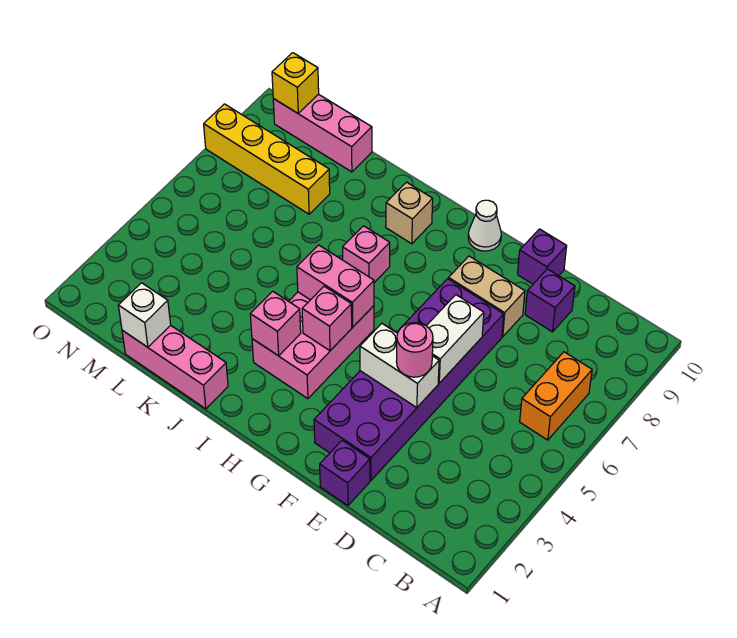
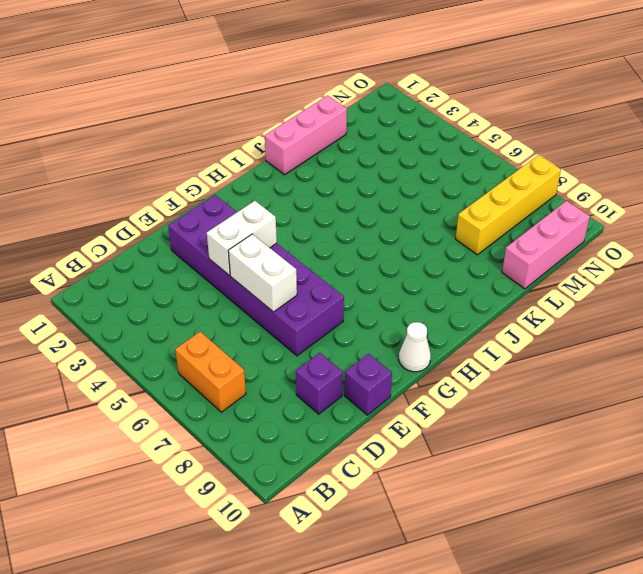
none -> purple brick E1 level 1
none -> tan brick E8:F8 level 1
none -> pink brick H3:I5 level 1

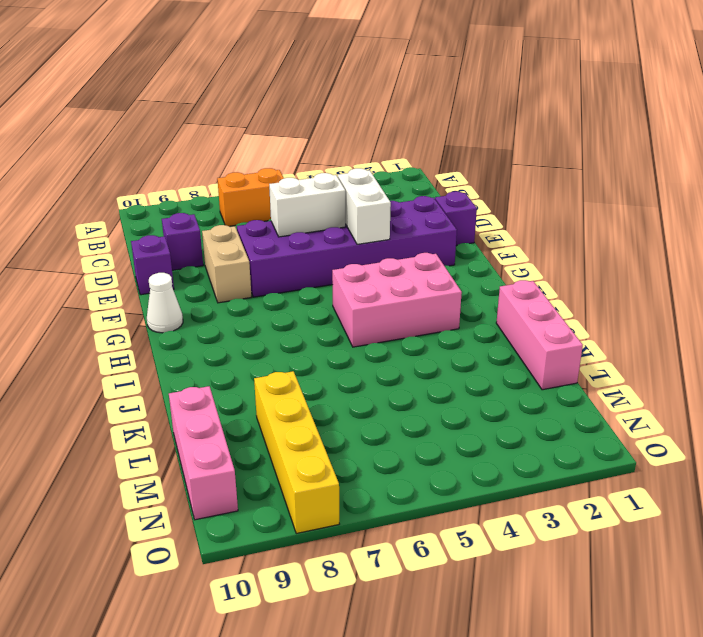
none -> pink brick I7 level 1
none -> tan brick I9 level 1
none -> pink brick H4 level 2

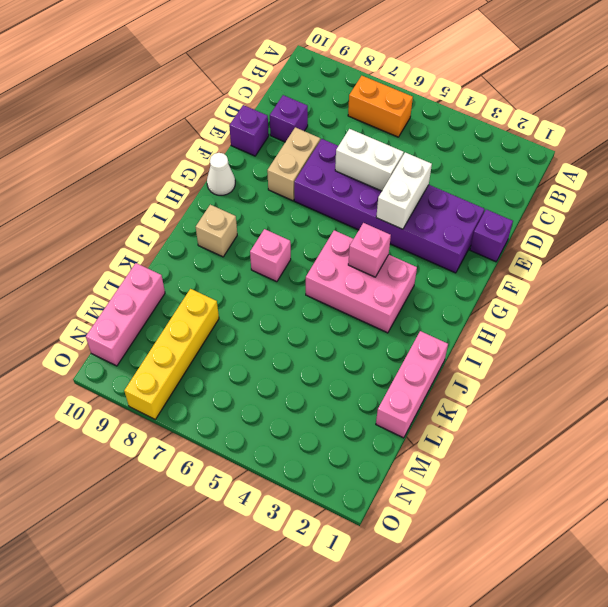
none -> pink brick H5:I5 level 2
none -> pink brick I3 level 2
none -> white brick L1 level 2

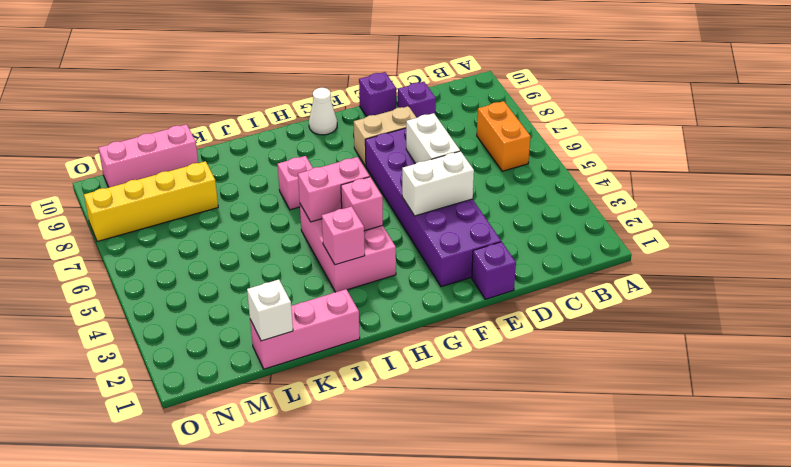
none -> tan brick I9 level 1
none -> yellow brick N10 level 2
none -> pink round brick E4 level 3

